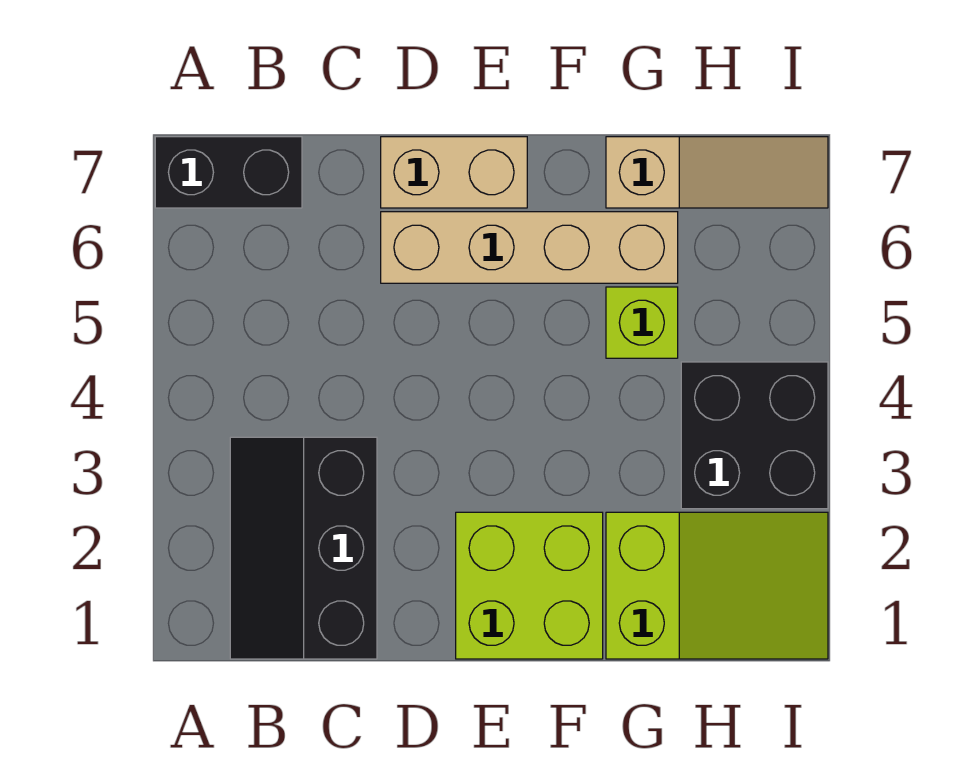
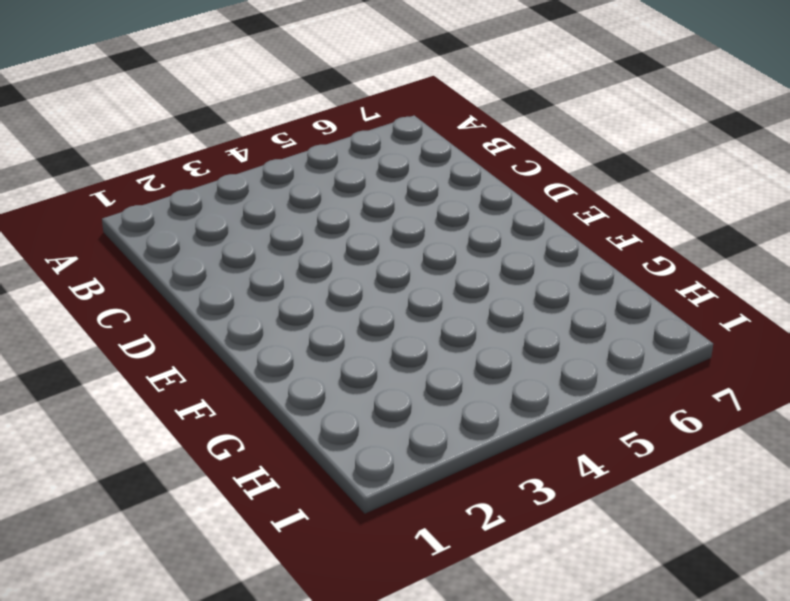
none -> black brick A7:B7 level 1
none -> black slope B1:C3 level 1 top C

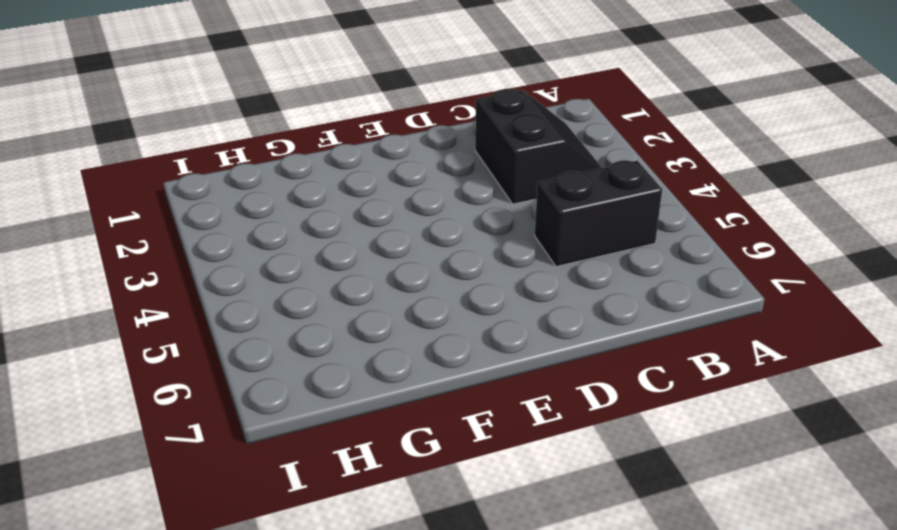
black slope B2:C3 level 1 top C -> black slope B1:C3 level 1 top C
black brick B5:C5 level 1 -> black brick A7:B7 level 1
none -> tan brick D6:G6 level 1
none -> tan brick D7:E7 level 1

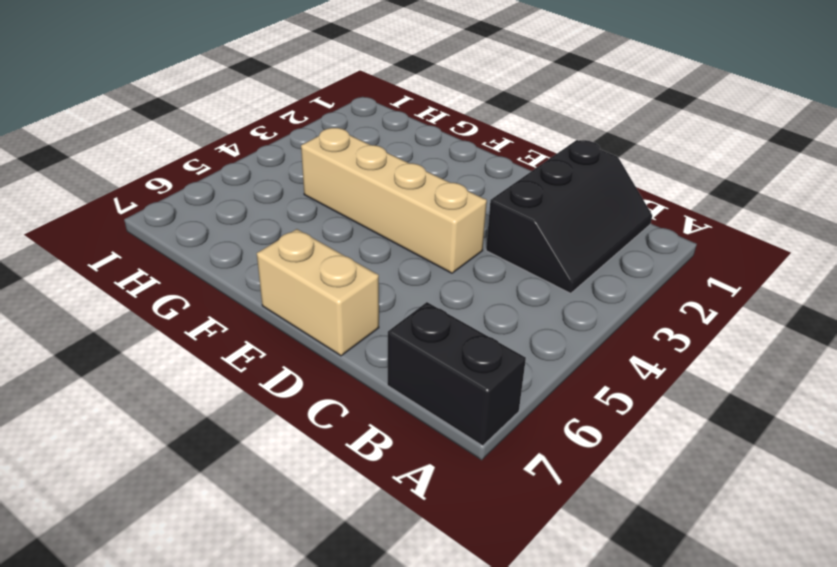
tan brick D4:G4 level 1 -> tan brick D6:G6 level 1
none -> lime brick E1:F2 level 1
none -> lime slope G1:I2 level 1 top G

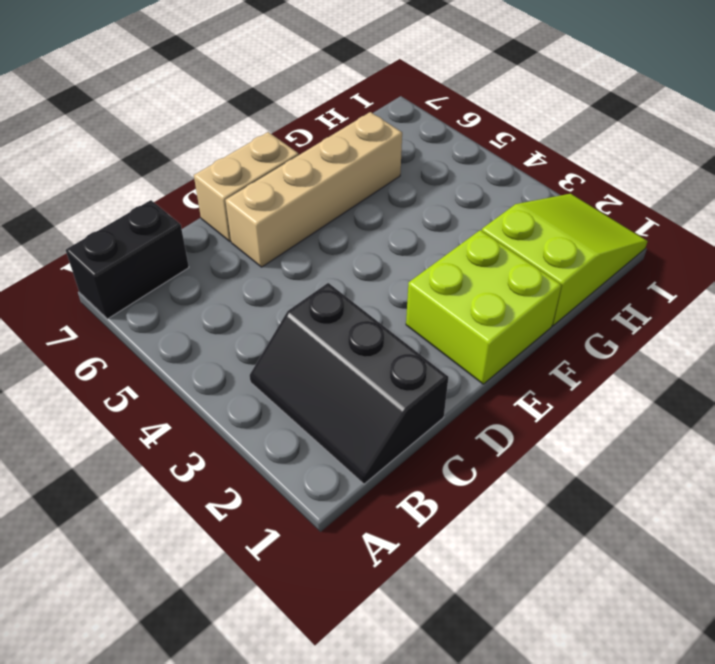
none -> lime brick G5 level 1
none -> tan slope G7:I7 level 1 top G

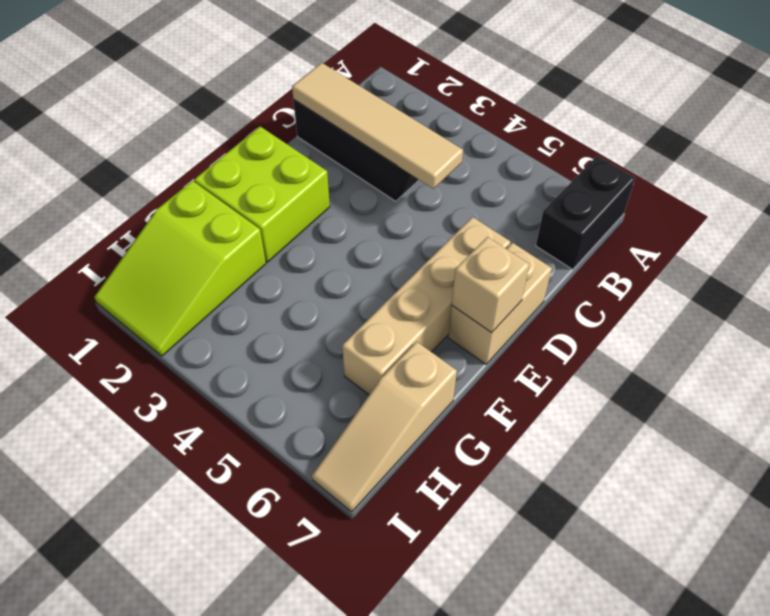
tan tile C1:C4 level 2 -> none
tan brick E7 level 2 -> none
none -> lime brick G5 level 1
none -> black brick H3:I4 level 1

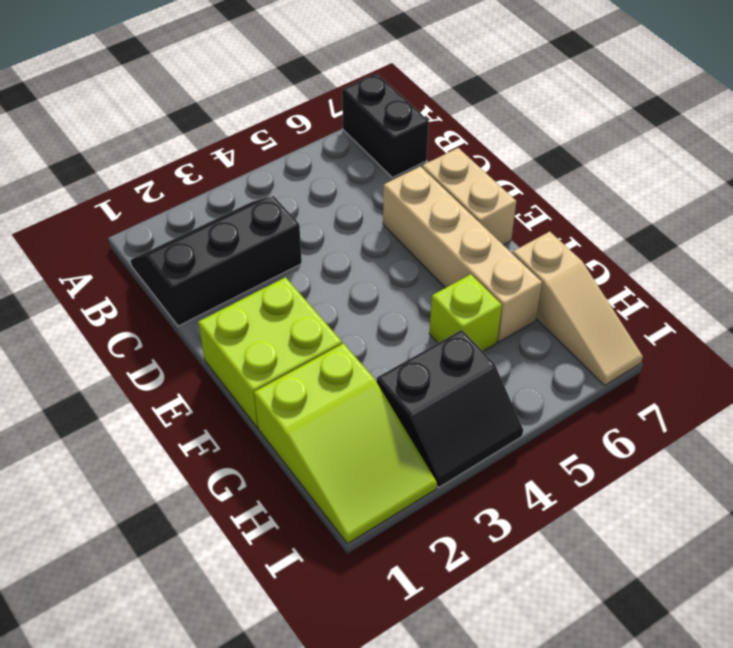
black slope H3:I4 level 1 top H -> black brick H3:I4 level 1

